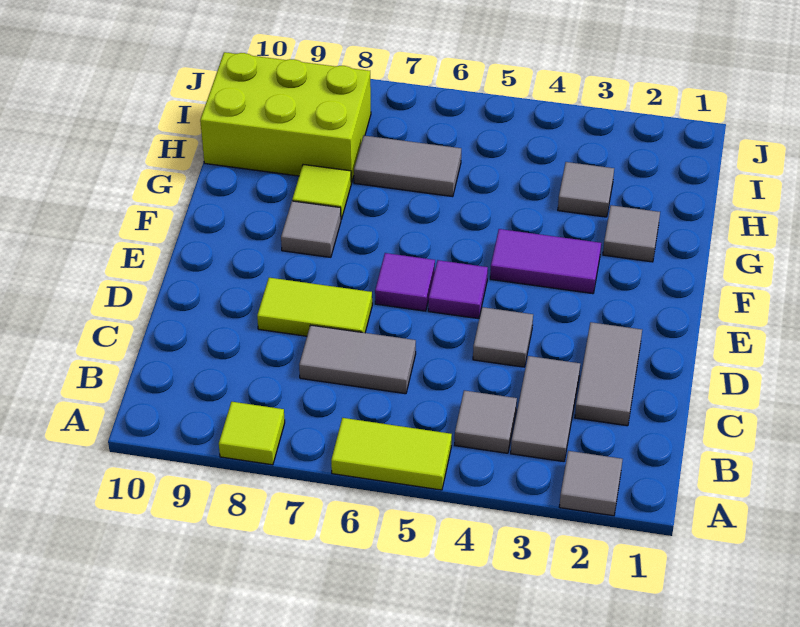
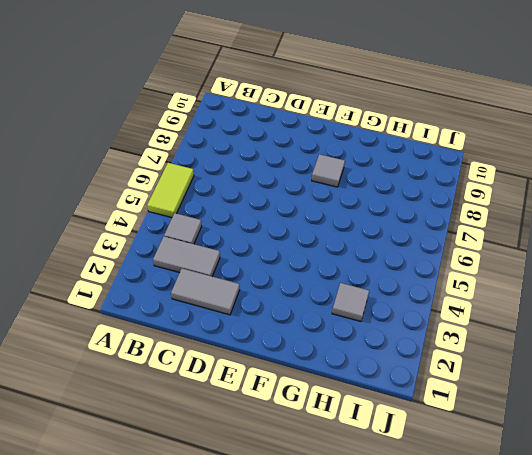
none -> grey tile A2 level 1
none -> lime tile A8 level 1
none -> grey tile C6:C7 level 1

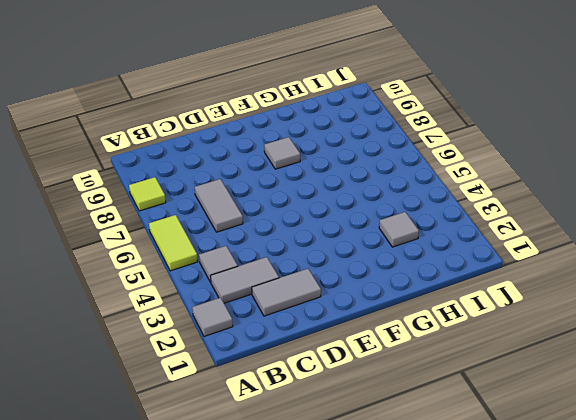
none -> grey tile D4 level 1
none -> lime tile D7:D8 level 1
none -> purple tile E5 level 1

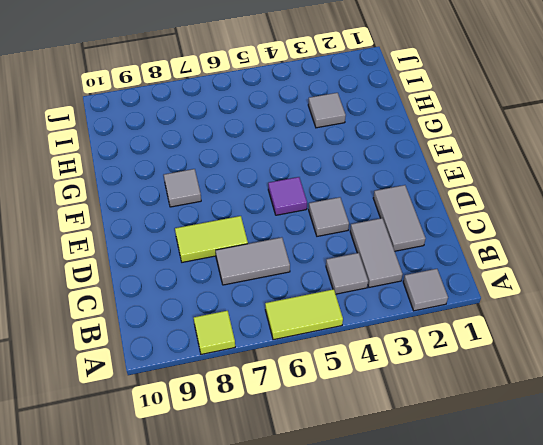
none -> purple tile E6 level 1
none -> purple tile F3:F4 level 1
none -> grey tile G2 level 1

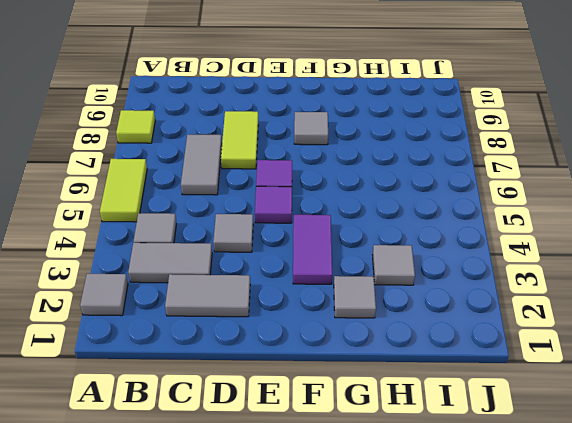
none -> lime tile G8 level 1
none -> grey tile H6:H7 level 1
none -> lime brick H8:I10 level 1

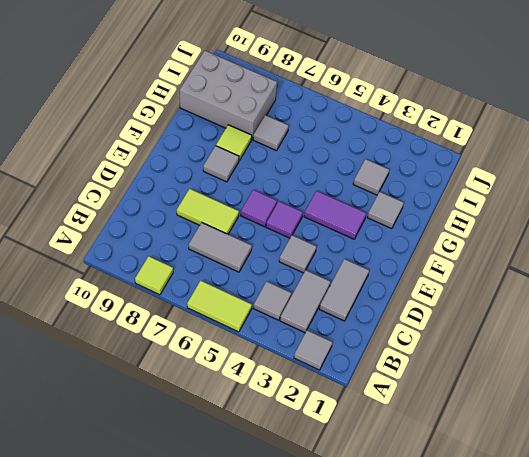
grey tile H7 level 1 -> grey tile H6:H7 level 1
grey brick H8:I10 level 1 -> lime brick H8:I10 level 1

